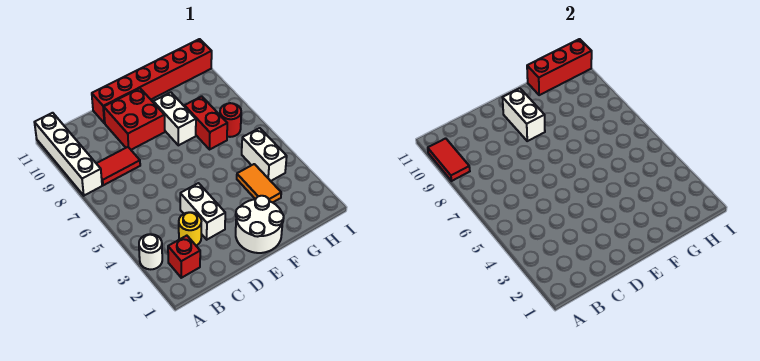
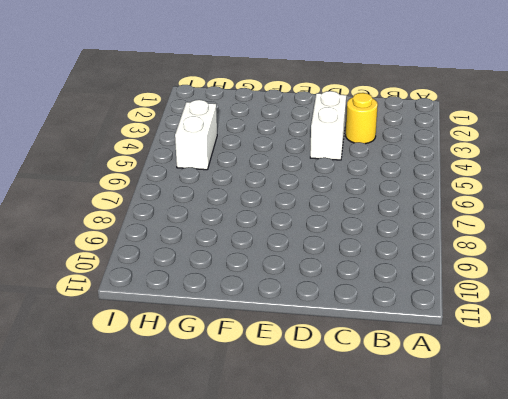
none -> white round brick A3 level 1
none -> white brick A8:A11 level 1
none -> red brick B2 level 1

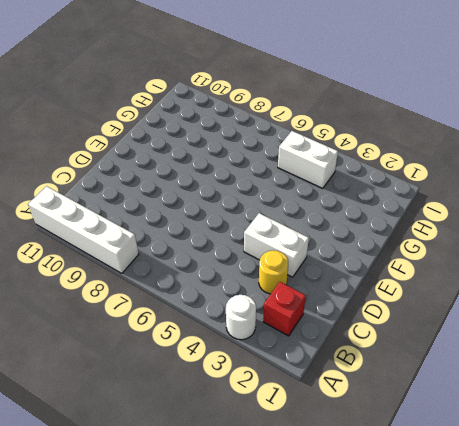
none -> red tile B8:C8 level 1
none -> red brick D9:E10 level 1
none -> red brick D11:I11 level 1

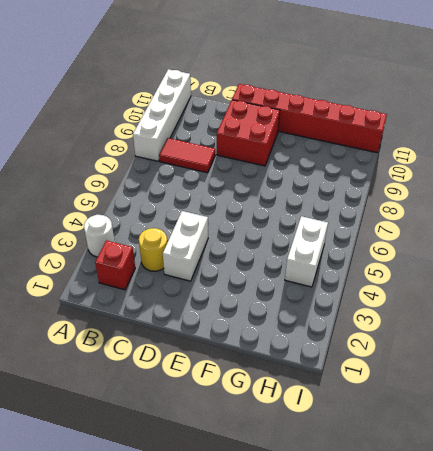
none -> white round brick E1:F2 level 1
none -> white brick F8:F9 level 1
none -> orange tile G3:G4 level 1

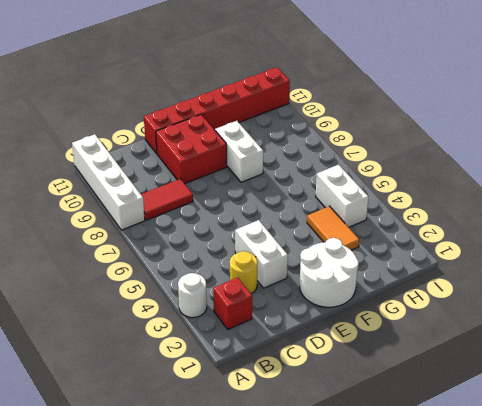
none -> red brick G7:G8 level 1
none -> red round brick H7 level 1
none -> red tile A9:A10 level 2

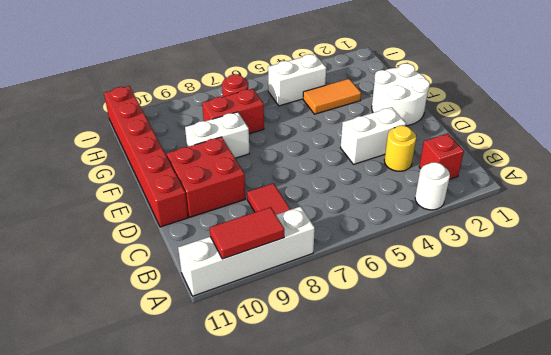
none -> white brick E9:E10 level 2
none -> red brick G11:I11 level 2

